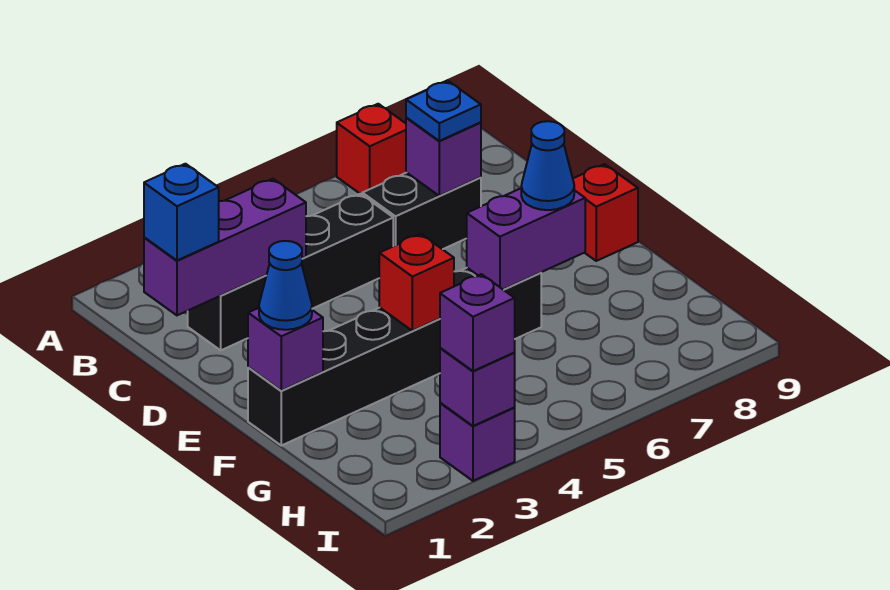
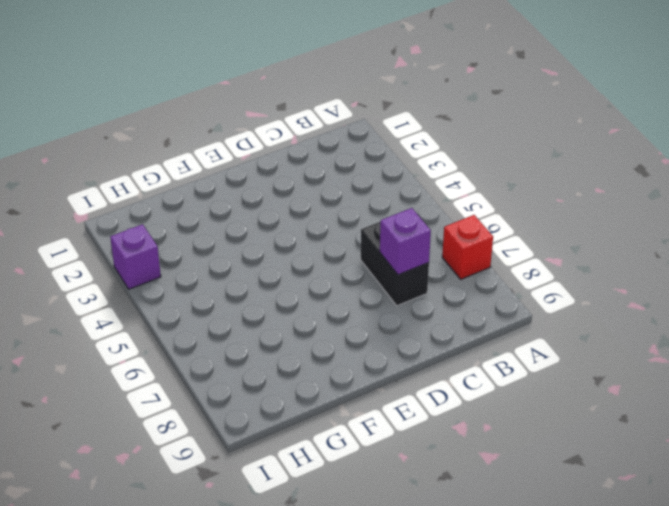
none -> black brick C2:C5 level 1
none -> red brick E9 level 1
none -> black brick F1:F6 level 1

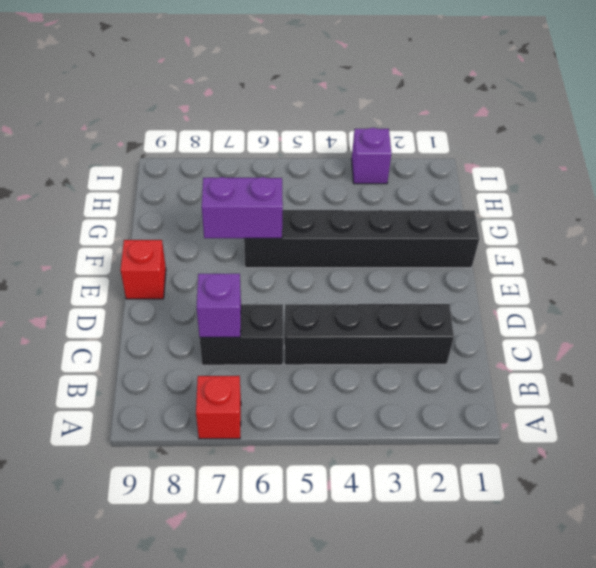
none -> purple brick C1:C3 level 2
none -> purple brick F1 level 2
none -> red brick F4 level 2

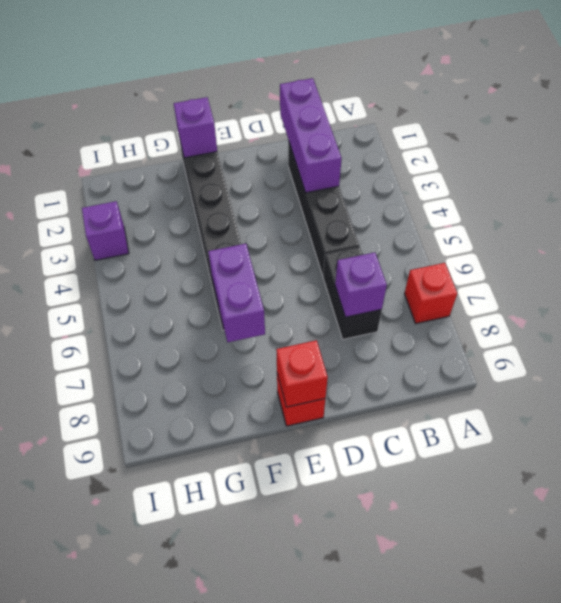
red brick E9 level 2 -> red brick F4 level 2
none -> purple brick I3 level 2
none -> blue brick C1 level 3
none -> blue plate C7 level 3

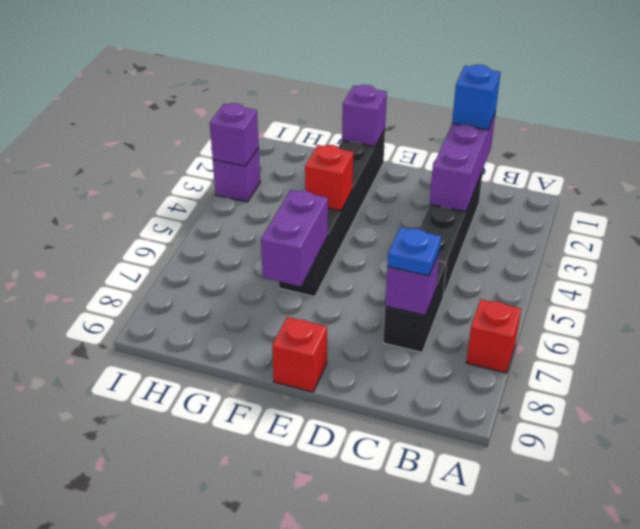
none -> blue cone F1 level 3
none -> blue cone F7 level 3
none -> purple brick I3 level 3

